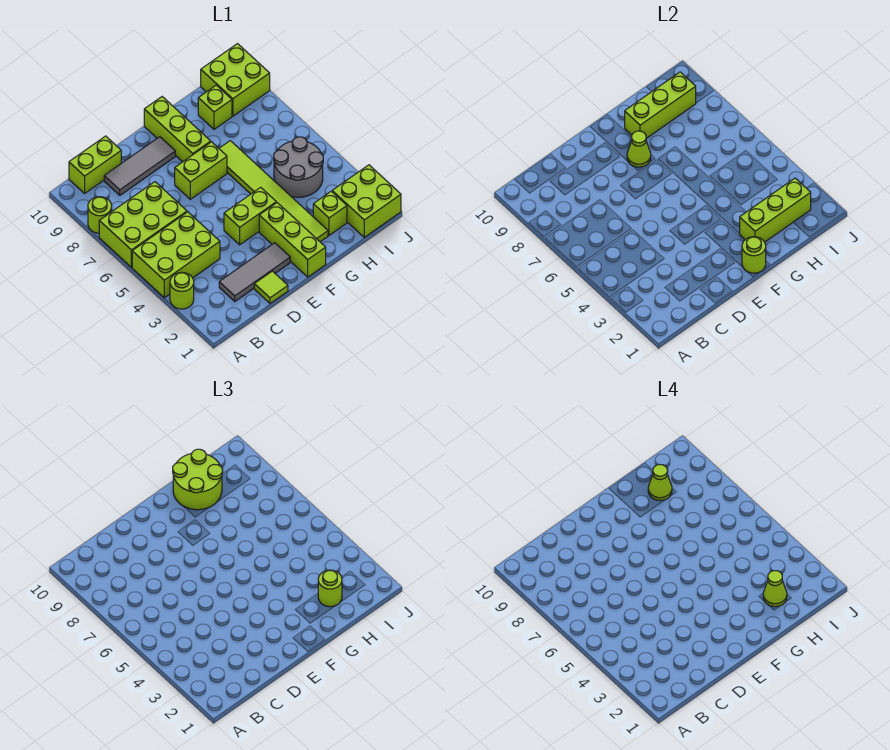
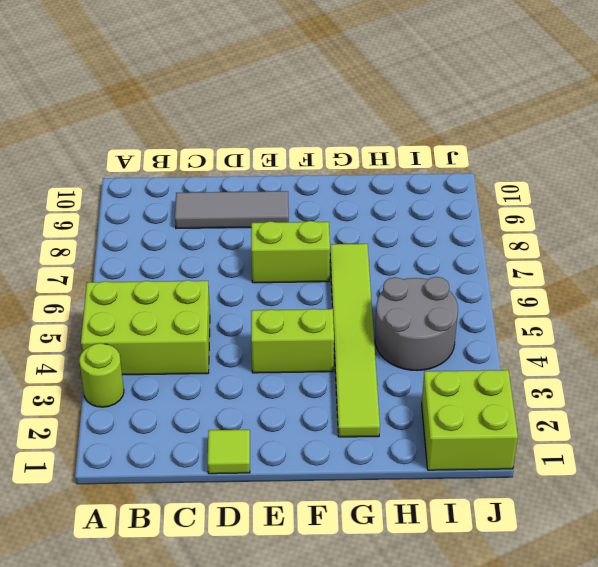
none -> lime brick A6:C7 level 1
none -> lime round brick A8 level 1
none -> lime brick B10:C10 level 1

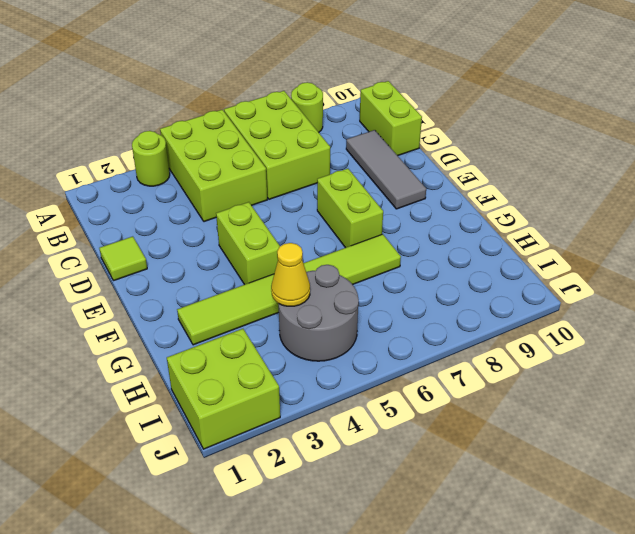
yellow cone H4 level 2 -> none
none -> grey tile C2:E2 level 1
none -> lime brick F1:F3 level 1
none -> lime brick F8:F10 level 1

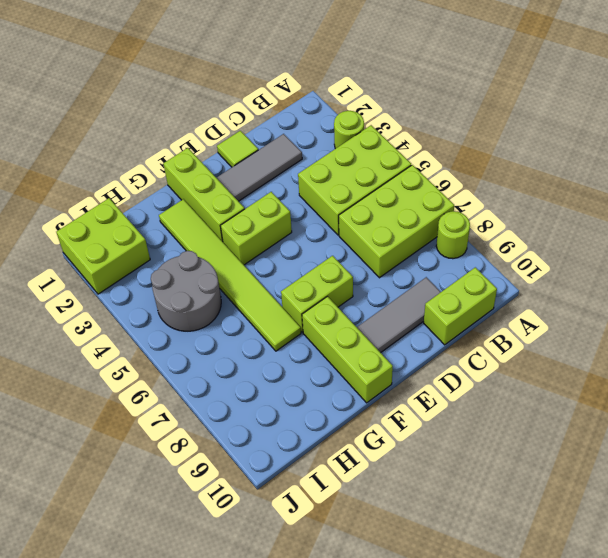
none -> lime brick H2 level 1
none -> lime brick H9 level 1
none -> lime brick I9:J10 level 1

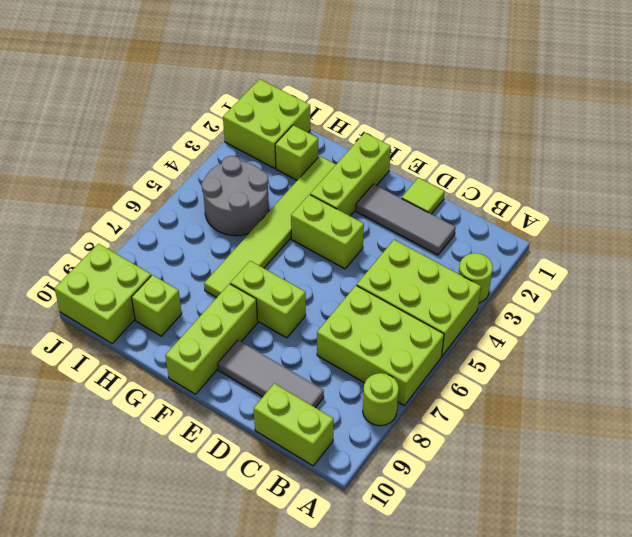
none -> lime round brick F1 level 2
none -> lime cone F8 level 2
none -> lime brick G2:I2 level 2

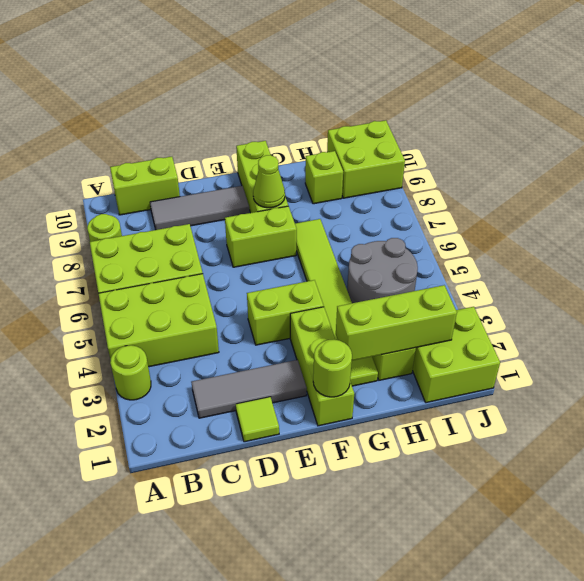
none -> lime brick G9:I9 level 2
none -> lime round brick G9:H10 level 3
none -> lime round brick H2 level 3

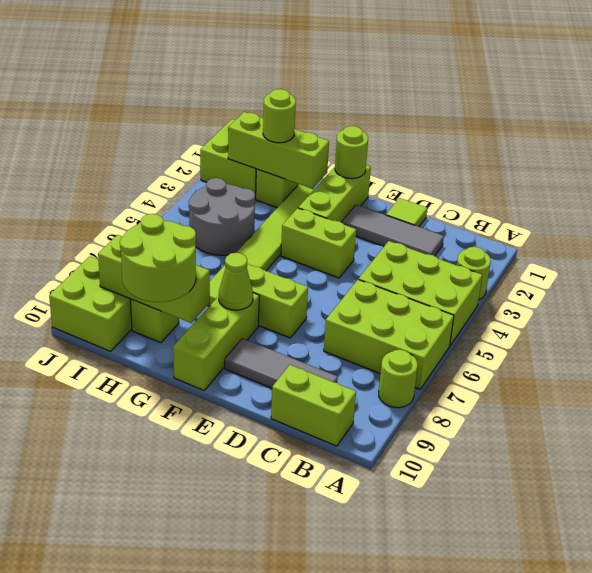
none -> lime cone H2 level 4
none -> lime cone H9 level 4

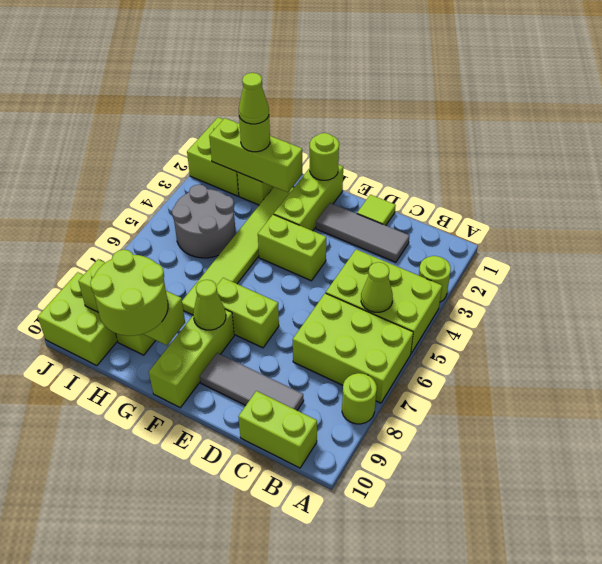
lime cone B5 level 2 -> lime cone H9 level 4

